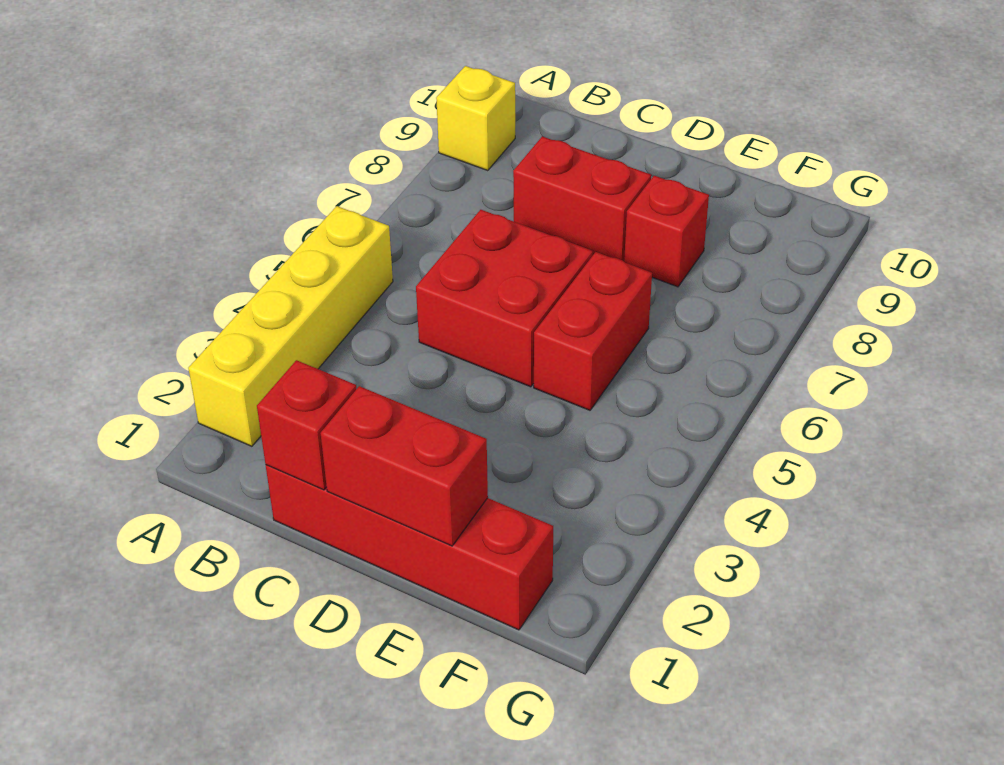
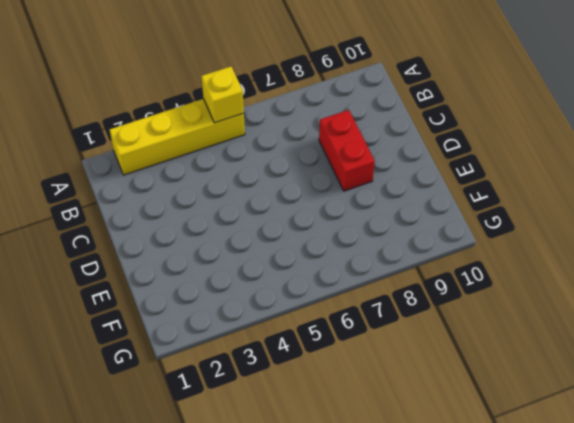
yellow brick A5 level 2 -> yellow brick A9 level 1
none -> red brick C1:F1 level 1
none -> red brick C5:D6 level 1

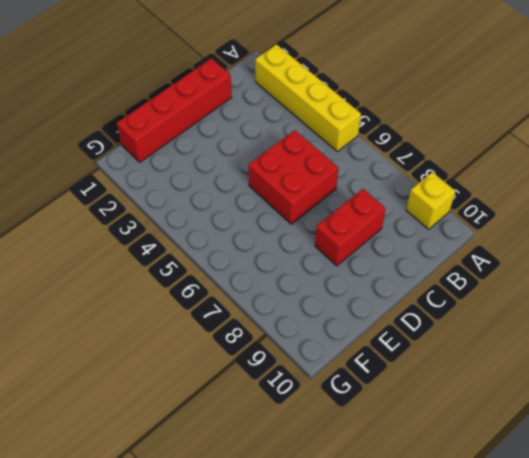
none -> red brick E5:E6 level 1
none -> red brick E8 level 1

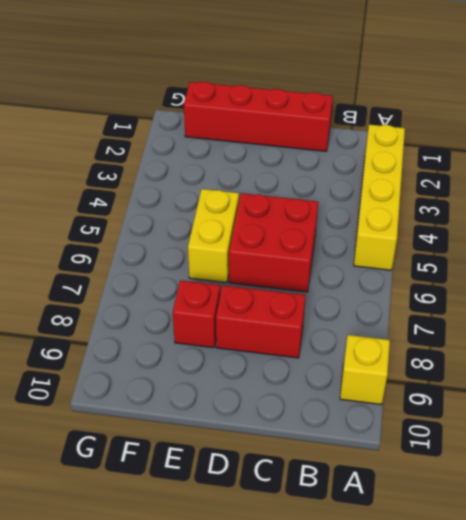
yellow brick E5:E6 level 1 -> red brick E5:E6 level 1
none -> red brick C1 level 2
none -> red brick D1:E1 level 2

